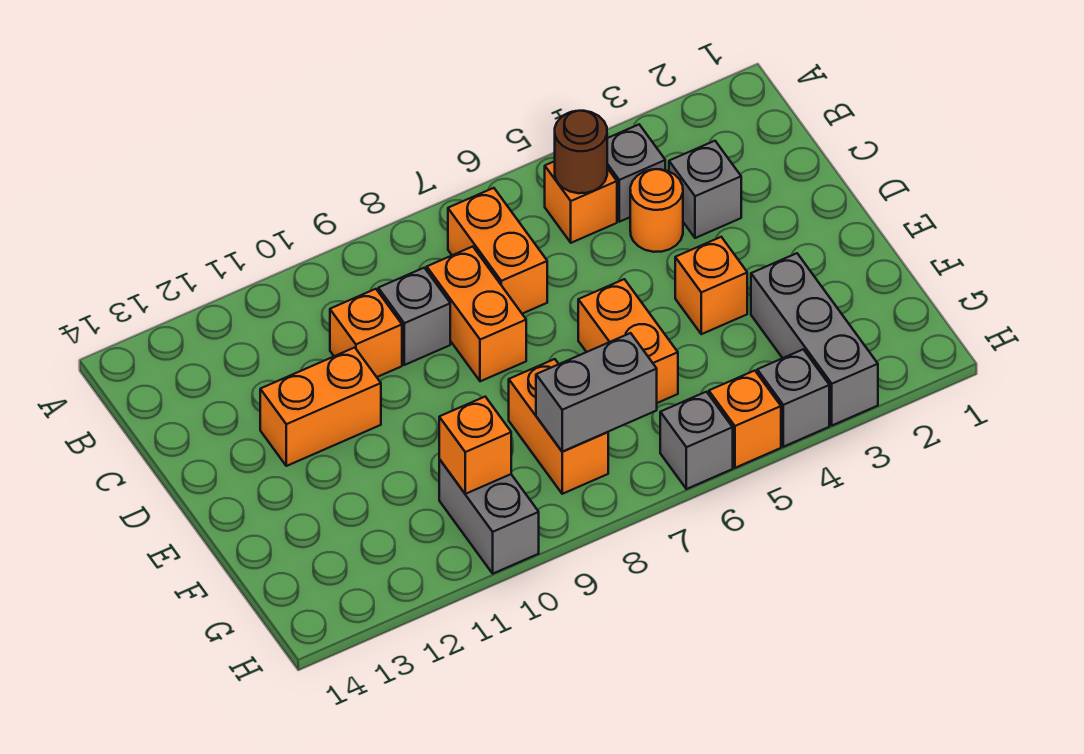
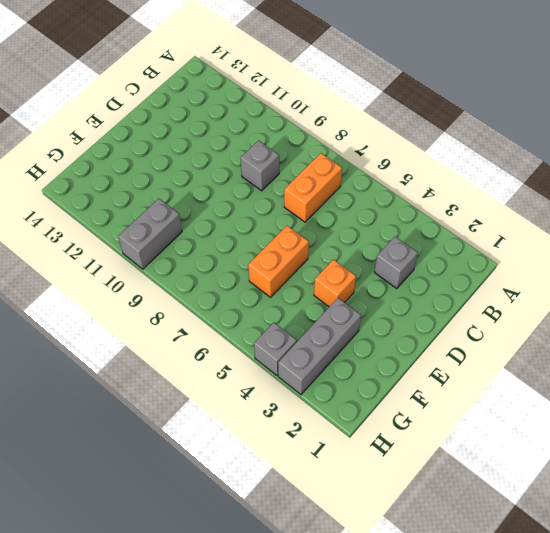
none -> grey brick B4 level 1
none -> orange brick B5 level 1
none -> orange round brick C4 level 1

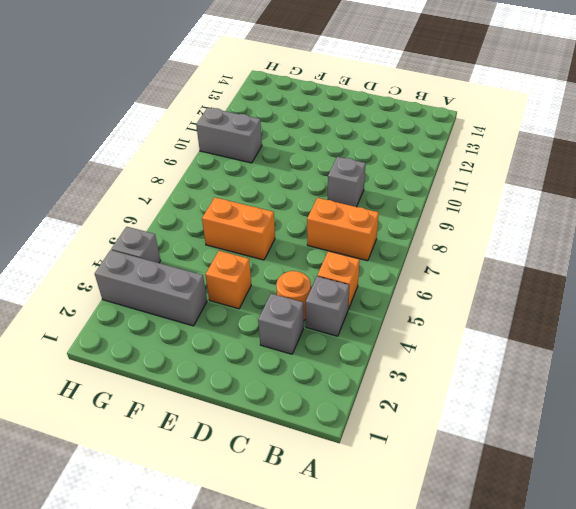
none -> orange brick C8:D8 level 1
none -> orange brick C10 level 1
none -> orange brick D11:D12 level 1

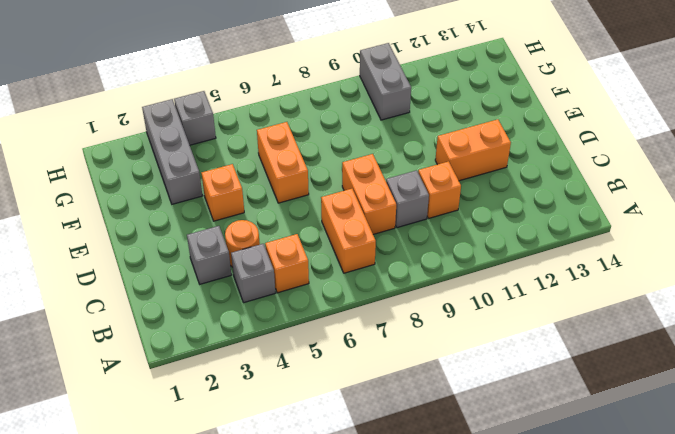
none -> orange brick F8:G8 level 1
none -> orange brick H5 level 1
none -> grey brick H6 level 1

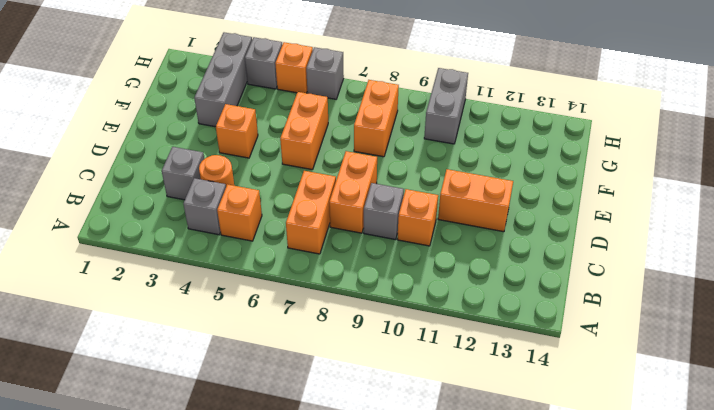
none -> brown round brick B5 level 2
none -> grey brick G7:G8 level 2
none -> orange brick G10 level 2

